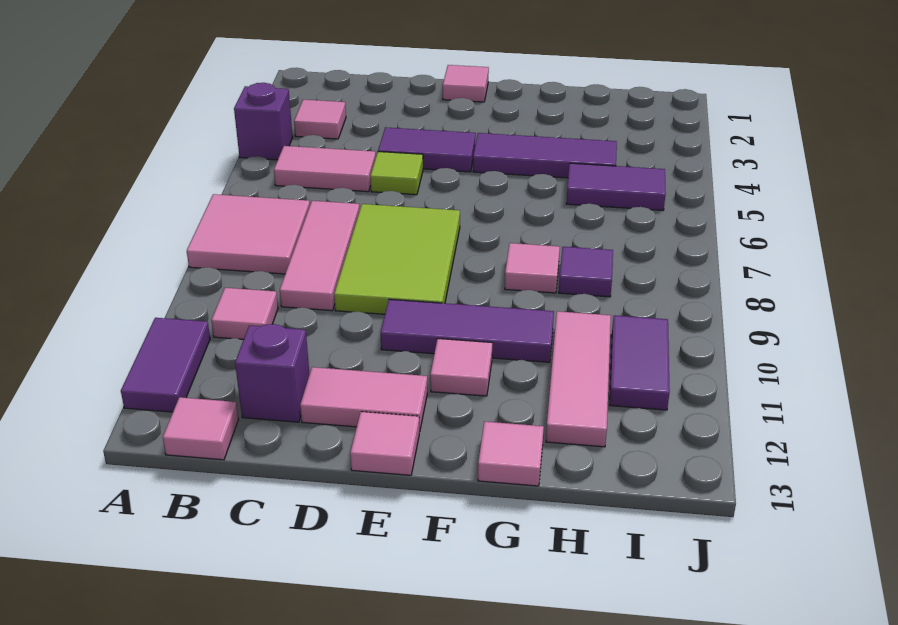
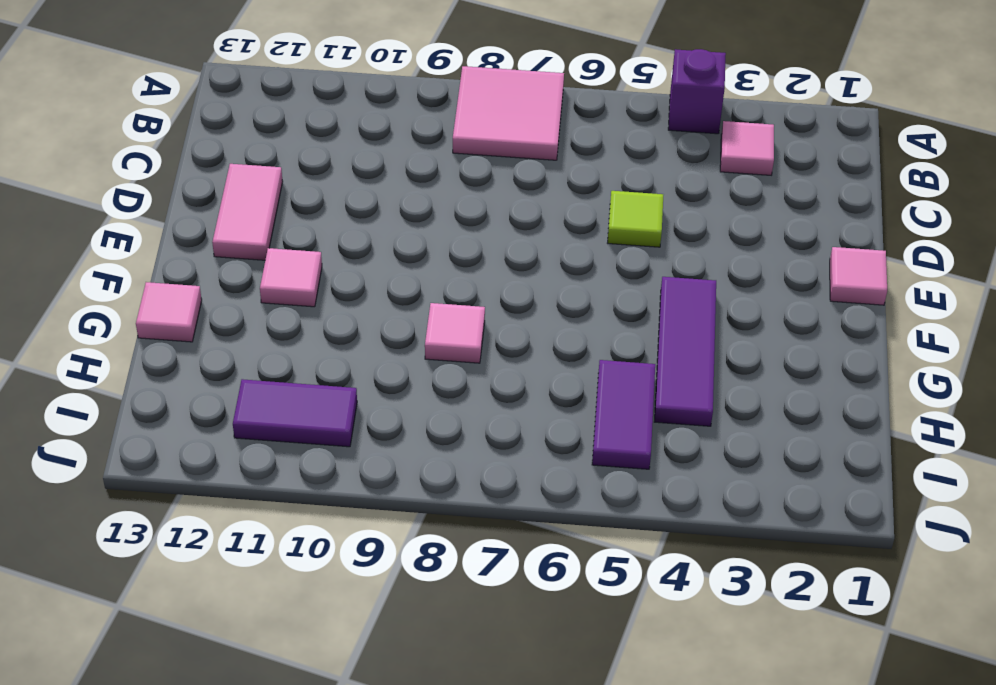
none -> purple tile A11:A12 level 1
none -> pink tile B5:C5 level 1
none -> pink tile B10 level 1

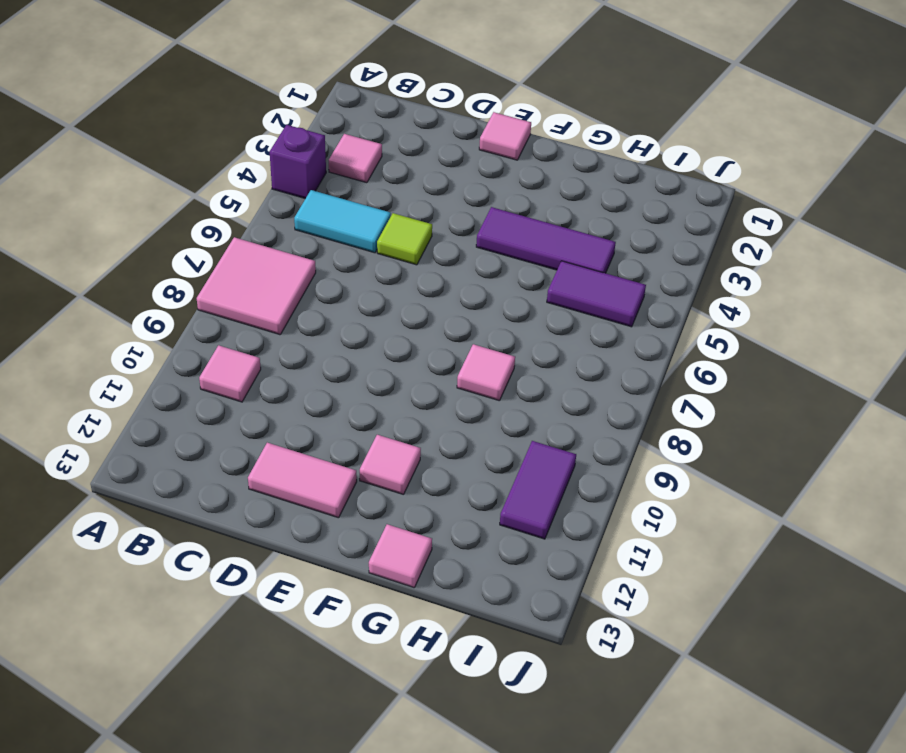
cyan tile B5:C5 level 1 -> pink tile B5:C5 level 1
none -> purple tile A11:A12 level 1
none -> pink tile B13 level 1
none -> pink tile C7:C9 level 1

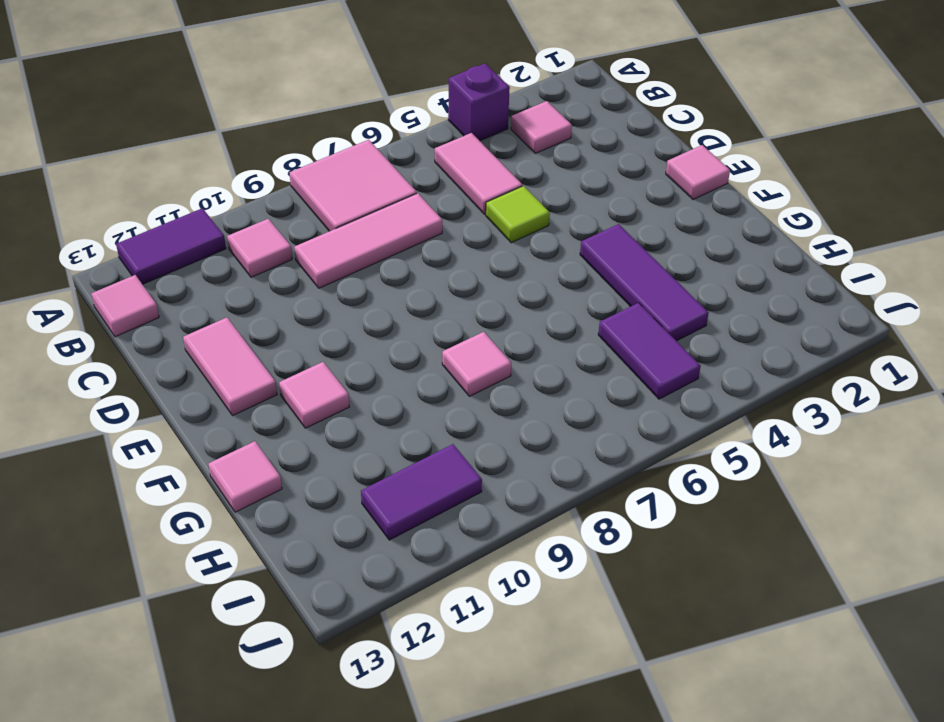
none -> purple brick C12 level 1
none -> purple tile D4:E4 level 1
none -> lime tile D7:E9 level 1

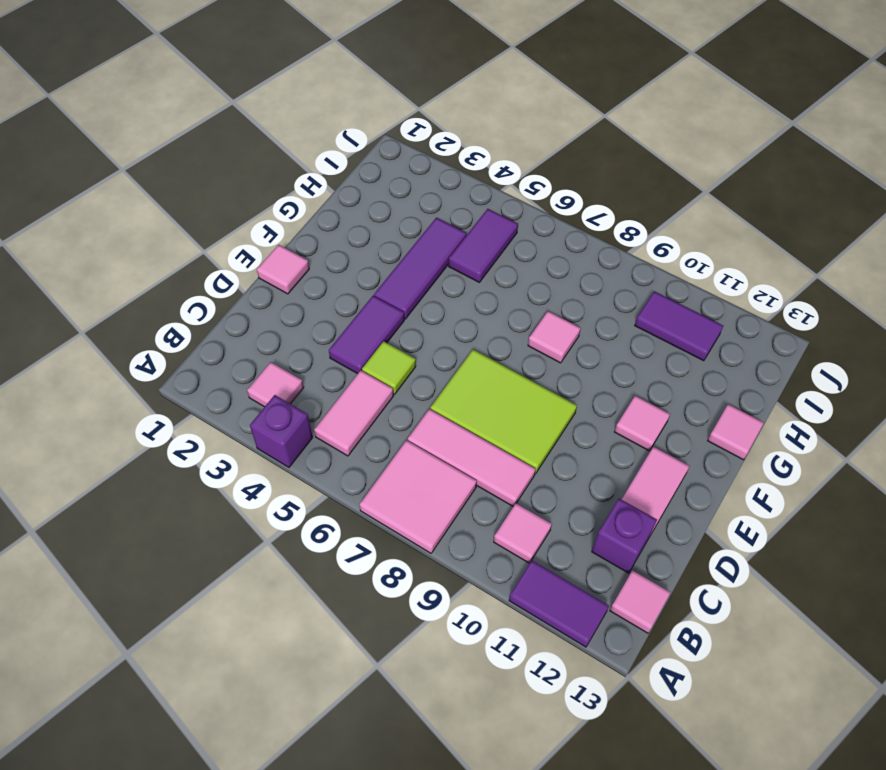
none -> purple tile E10:G10 level 1
none -> pink tile E13 level 1
none -> purple tile H8 level 1

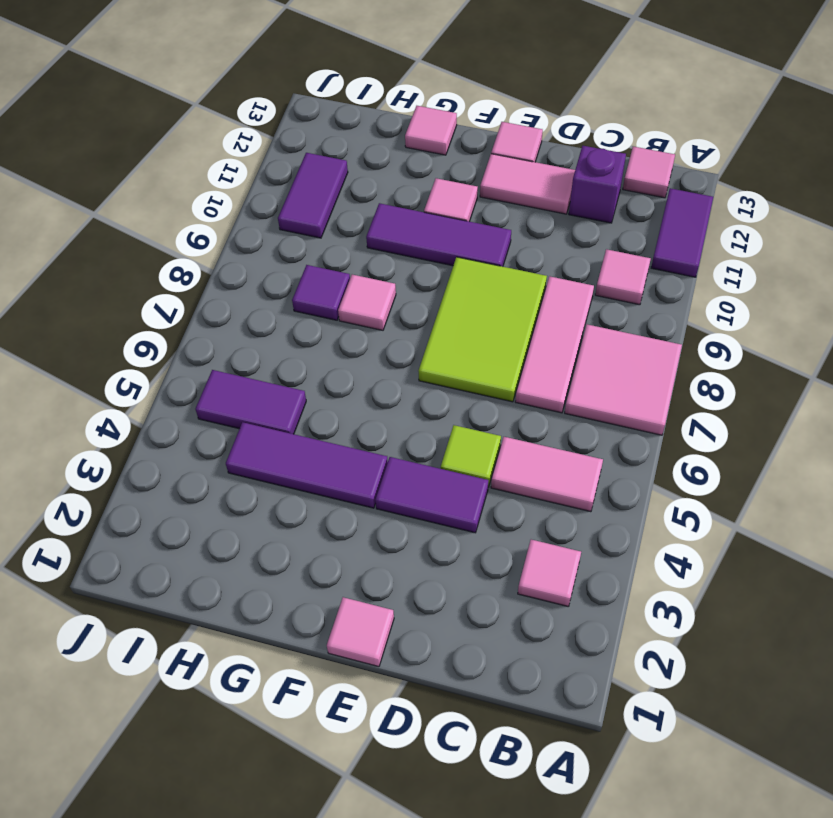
none -> purple brick A4 level 1
none -> pink tile H10:H12 level 1

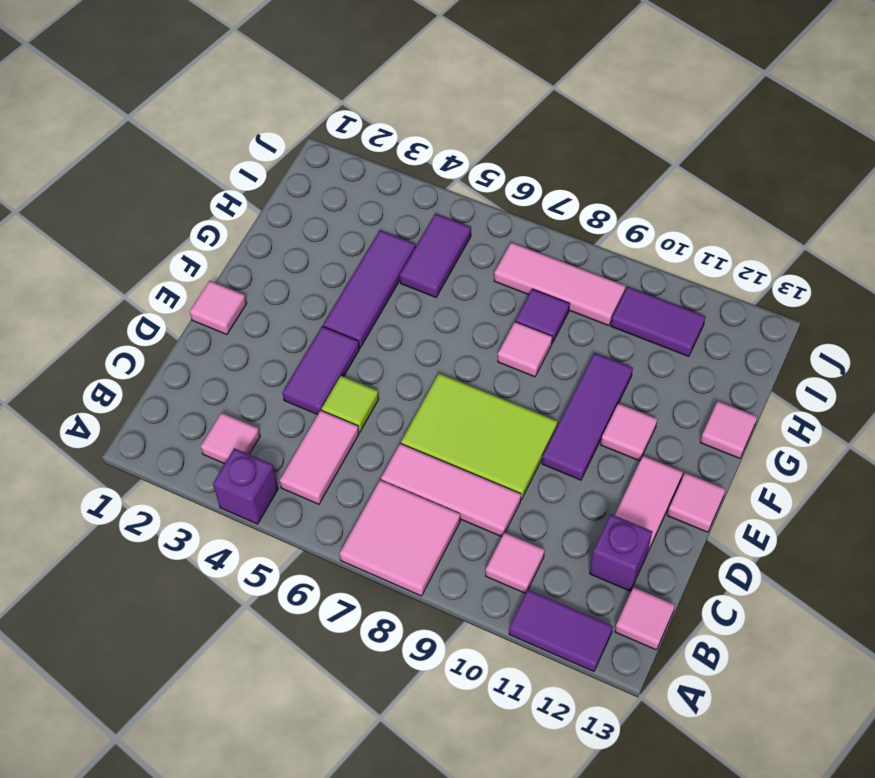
pink tile I7:I9 level 1 -> pink tile H10:H12 level 1

